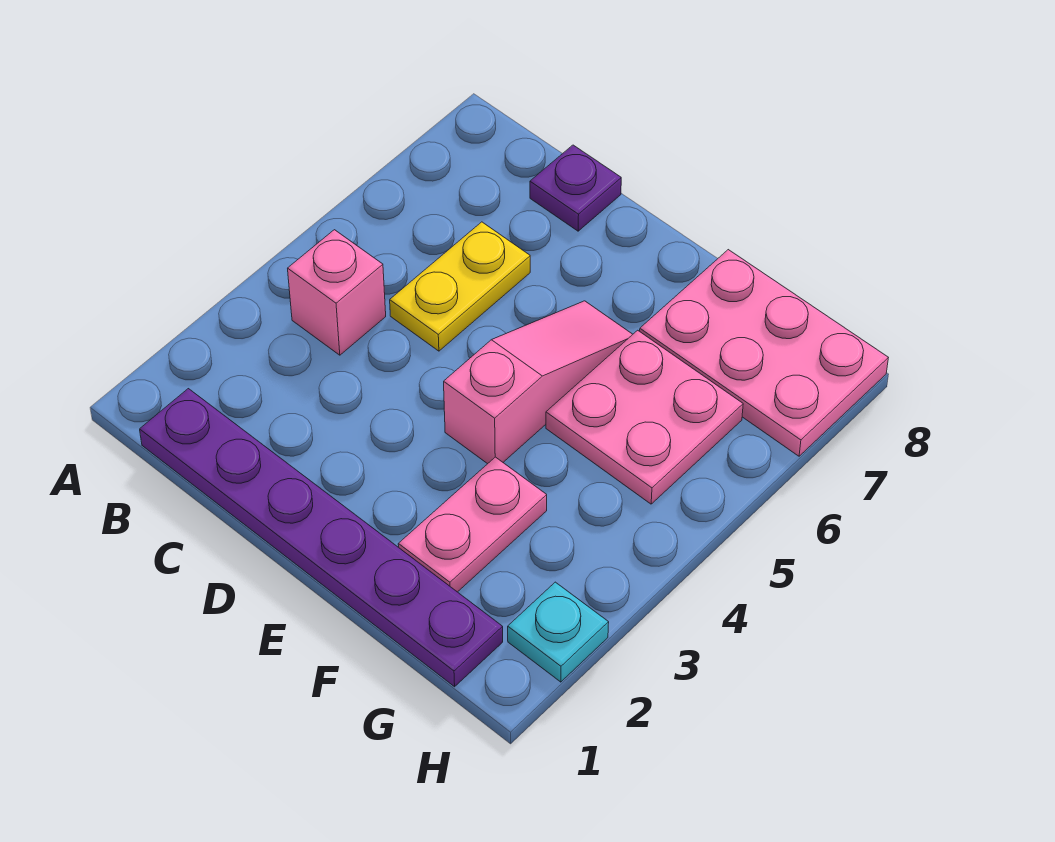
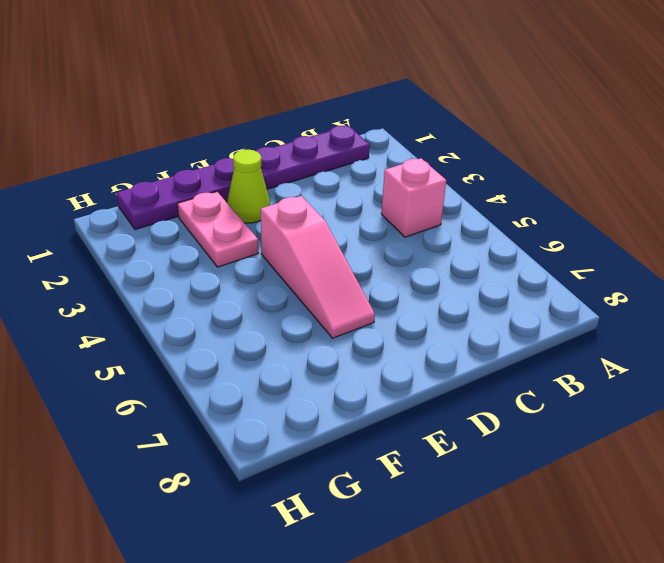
lime cone E2 level 1 -> none
none -> yellow plate C5:C6 level 1
none -> purple plate C8 level 1

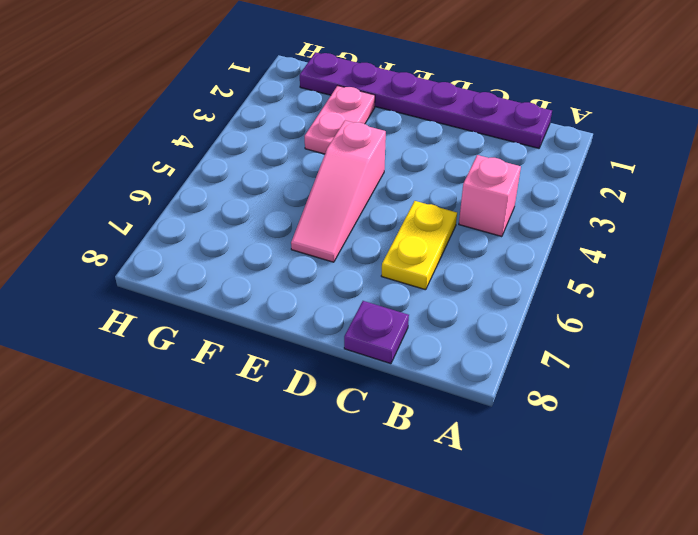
none -> pink plate F5:G6 level 1
none -> pink plate F7:H8 level 1

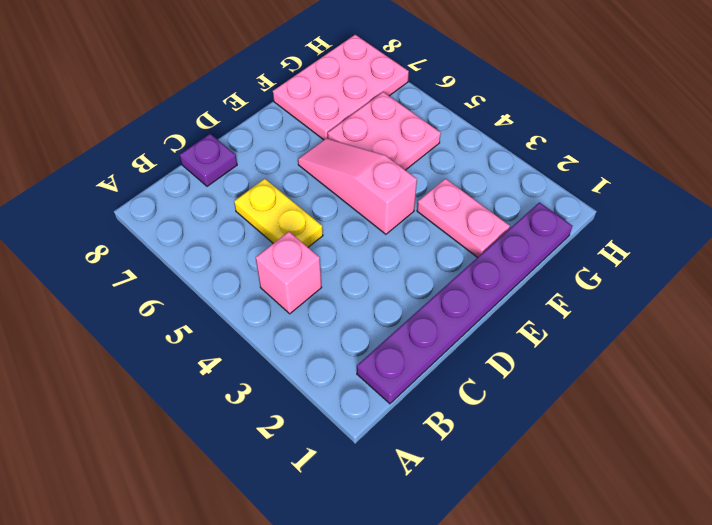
none -> cyan plate H2 level 1

